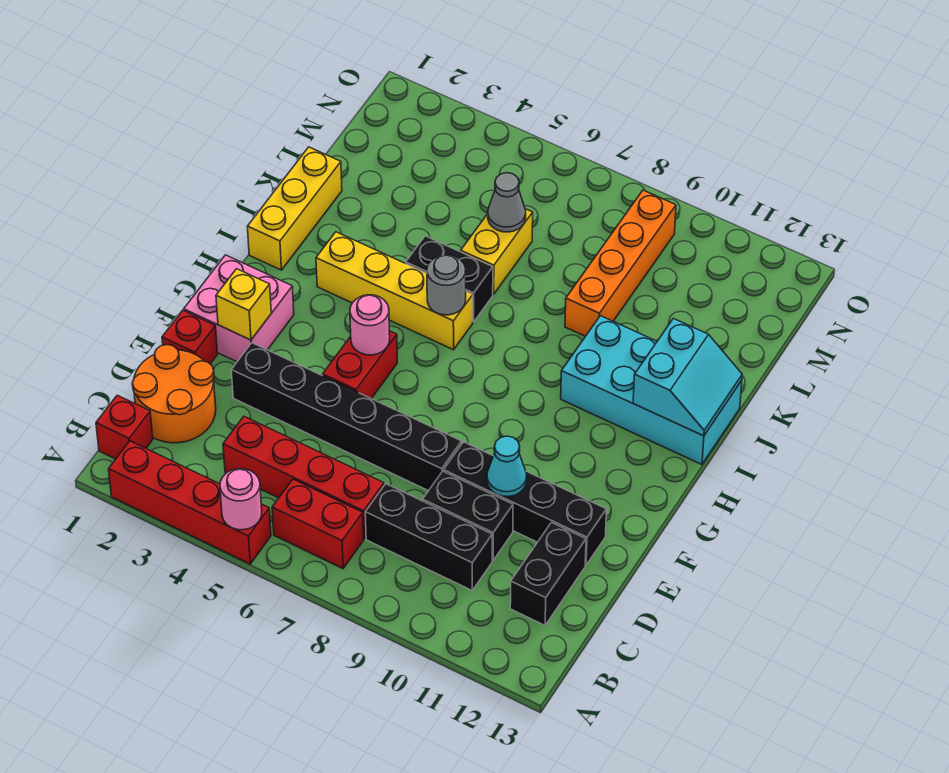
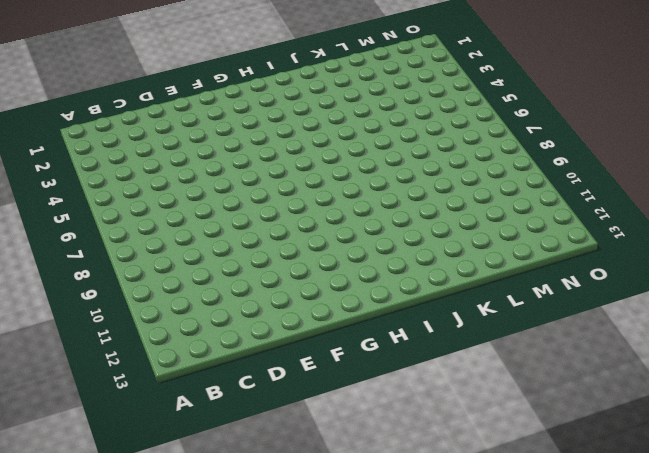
none -> red brick A2:A5 level 1
none -> red brick B1 level 1
none -> red brick B6:B7 level 1

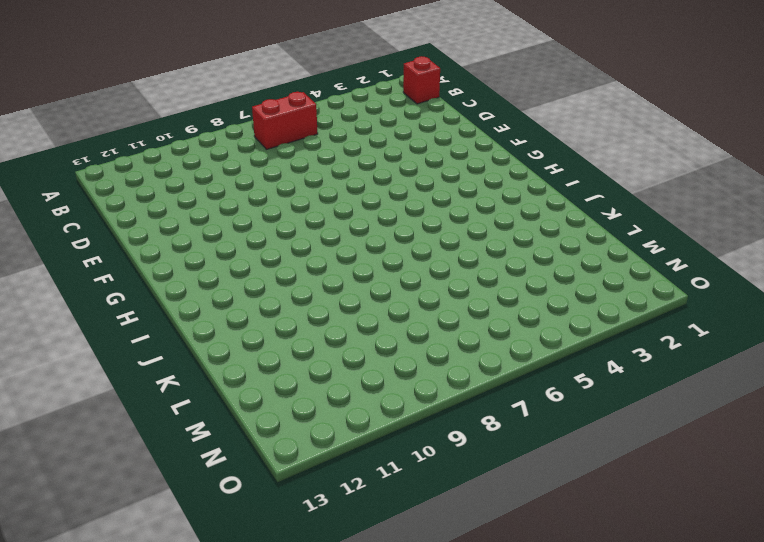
none -> red brick A2:A5 level 1
none -> orange round brick C1:D2 level 1
none -> red brick C4:C7 level 1

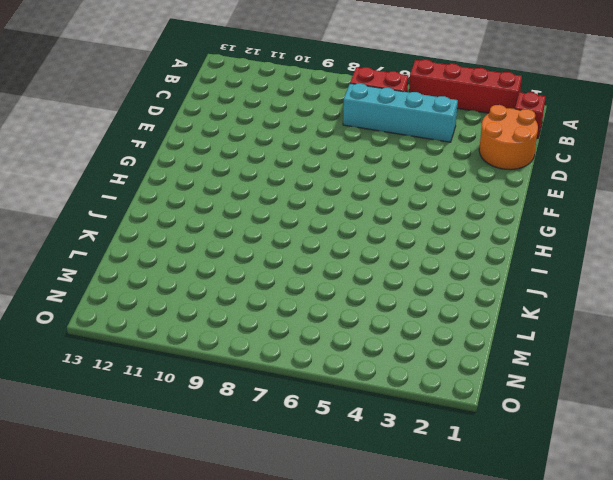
cyan brick C4:C7 level 1 -> red brick C4:C7 level 1
none -> black brick C8:C10 level 1
none -> black brick C12:D12 level 1
none -> black brick D9:D10 level 1

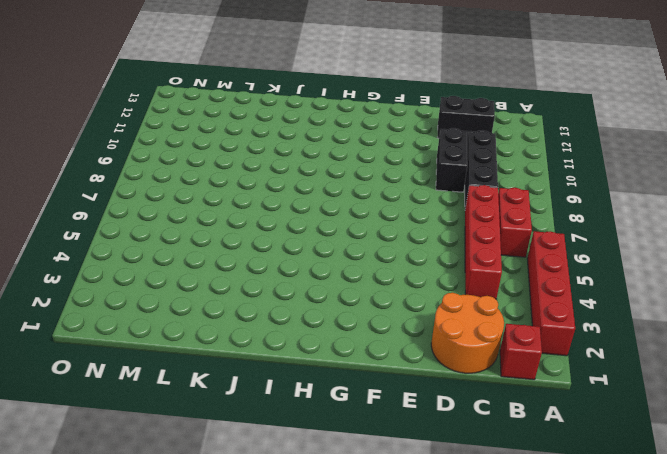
none -> red brick E1 level 1
none -> black brick E3:E8 level 1
none -> black brick E9:E12 level 1

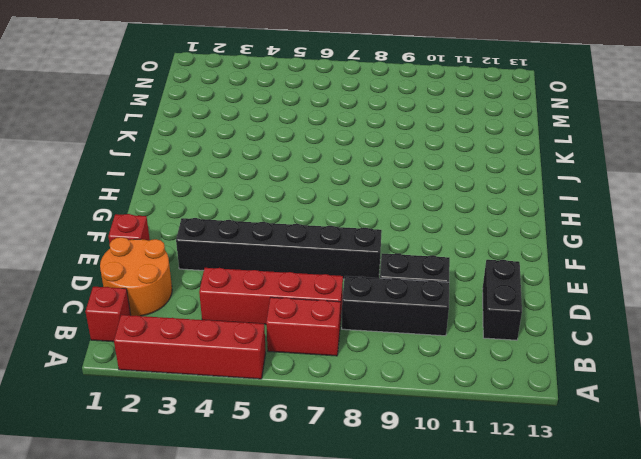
none -> black brick E9:E12 level 1
none -> pink brick F1:G2 level 1
none -> red brick F5:G5 level 1

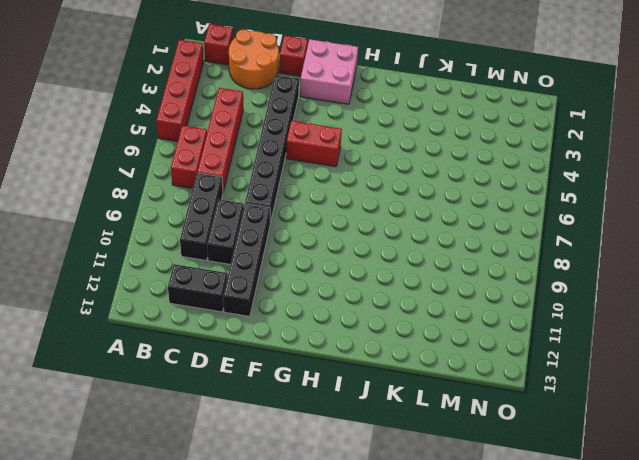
none -> yellow brick I1:K1 level 1
none -> yellow brick I3:I6 level 1
none -> cyan brick I10:J13 level 1

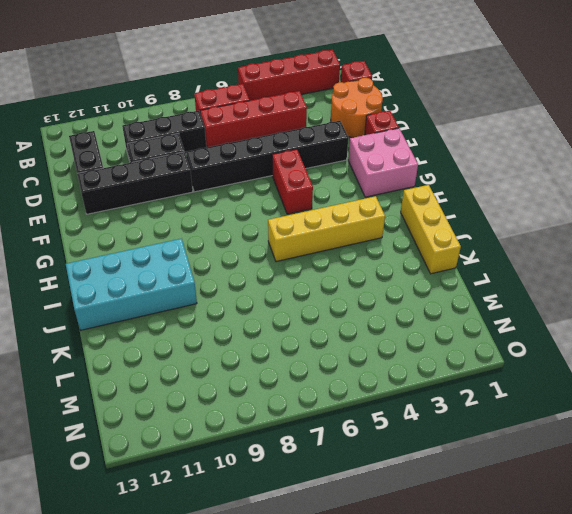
none -> black brick J5:J6 level 1
none -> yellow brick K6:L6 level 1
none -> orange brick K9:N9 level 1

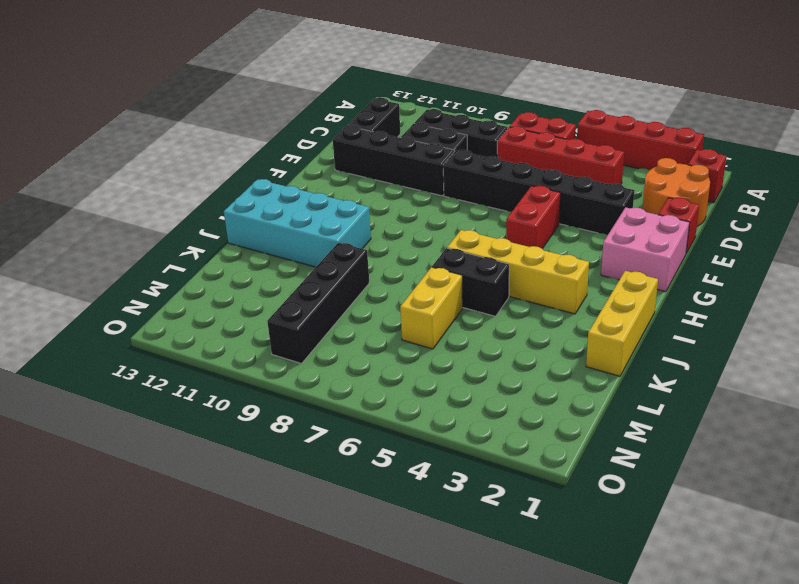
black brick K9:N9 level 1 -> orange brick K9:N9 level 1
none -> pink round brick A5 level 2
none -> cyan cone E10 level 2
none -> yellow brick F2 level 2

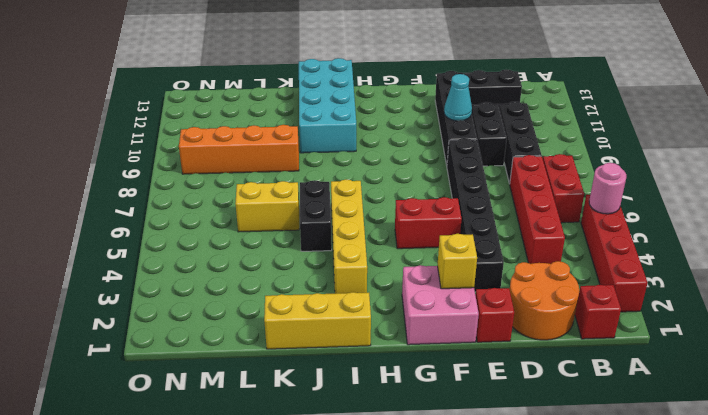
none -> pink round brick G5 level 2
none -> grey round brick I6 level 2
none -> cyan slope I12:J13 level 2 top 12

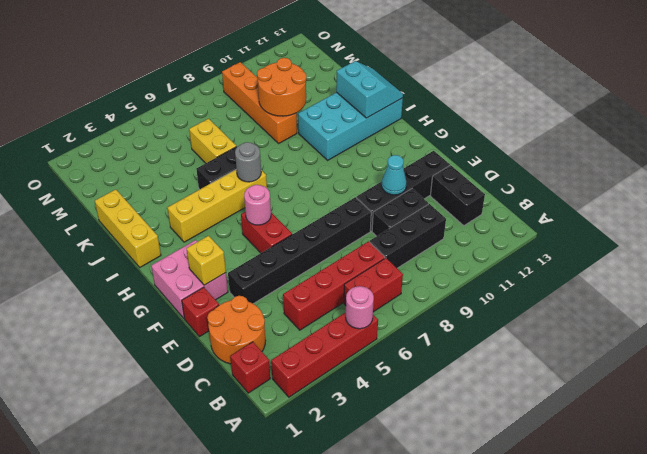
orange round brick K9:L10 level 2 -> none
none -> grey cone L6 level 2

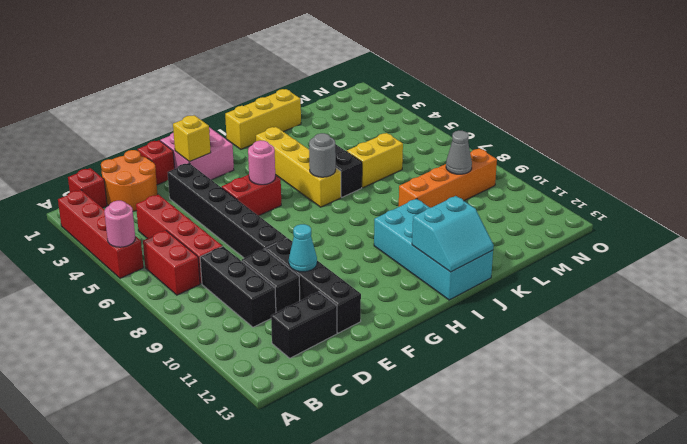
grey cone M9 level 2 -> grey cone L6 level 2

